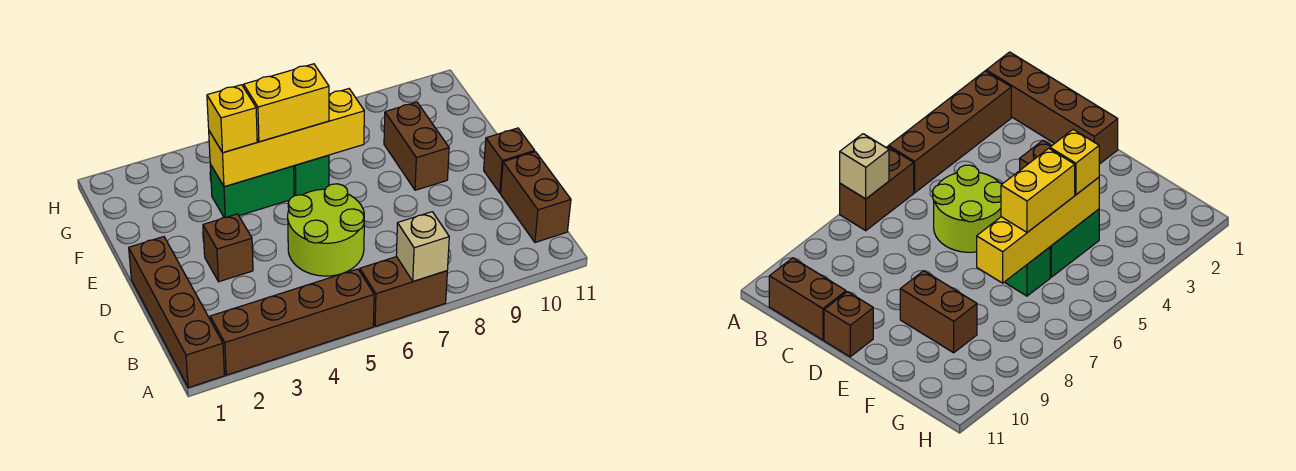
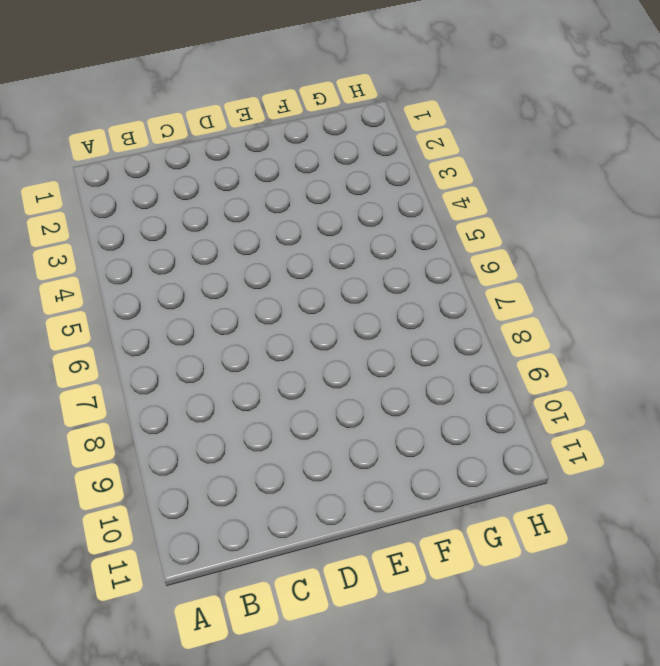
none -> brown brick A1:D1 level 1
none -> brown brick A2:A5 level 1
none -> brown brick A6:A7 level 1

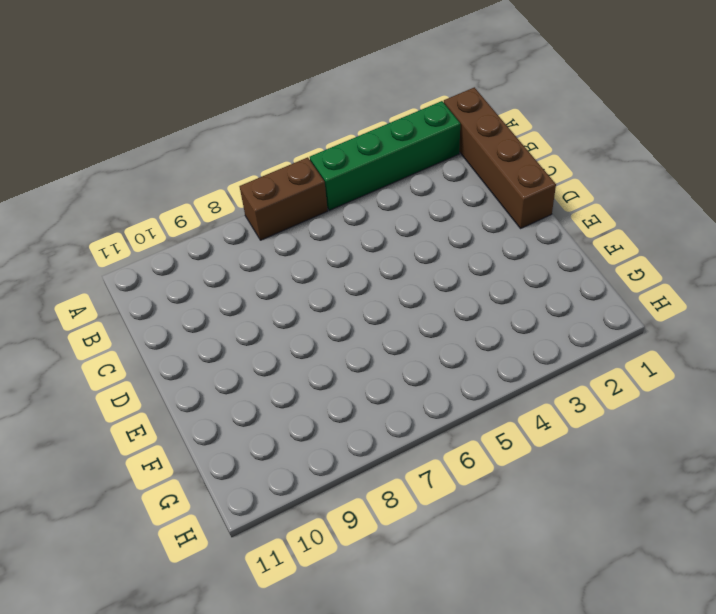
green brick A2:A5 level 1 -> brown brick A2:A5 level 1
none -> brown brick B11:C11 level 1
none -> lime round brick C5:D6 level 1
none -> brown brick D3 level 1

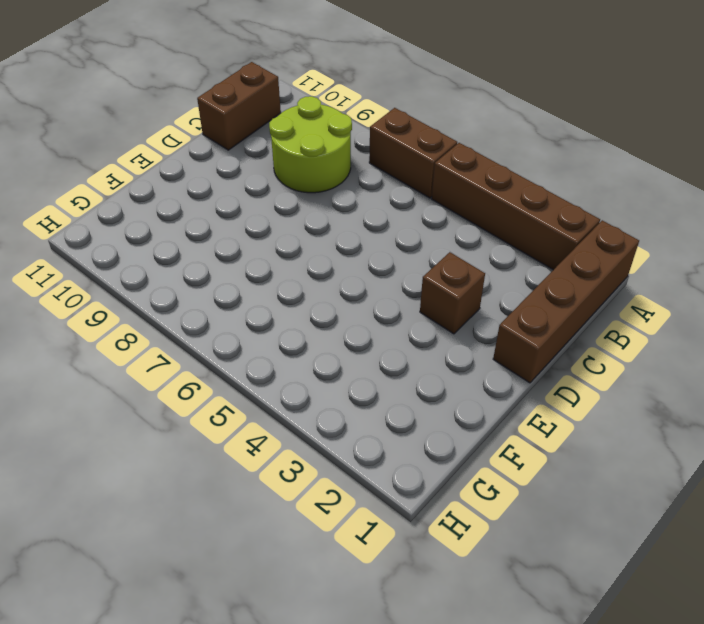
lime round brick B8:C9 level 1 -> lime round brick C5:D6 level 1
none -> brown brick D11 level 1
none -> brown brick E9:F9 level 1
none -> green brick F4:F5 level 1

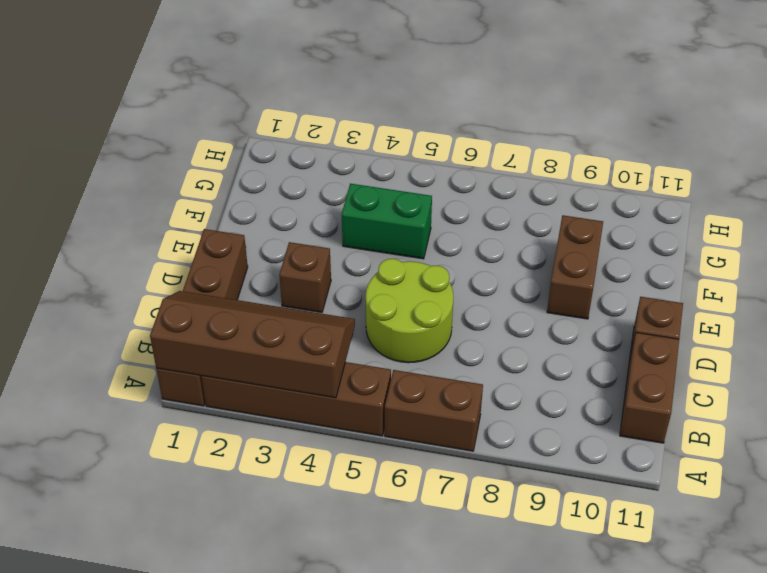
brown slope A1:B4 level 2 top A -> none
none -> green brick F6 level 1
none -> tan brick A7 level 2
none -> yellow brick F4:F7 level 2

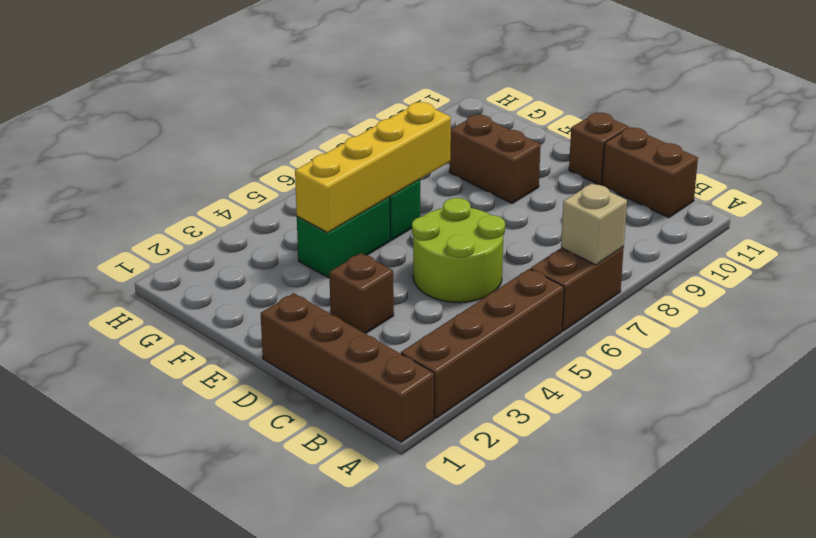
none -> yellow brick F4 level 3
none -> yellow brick F5:F6 level 3

